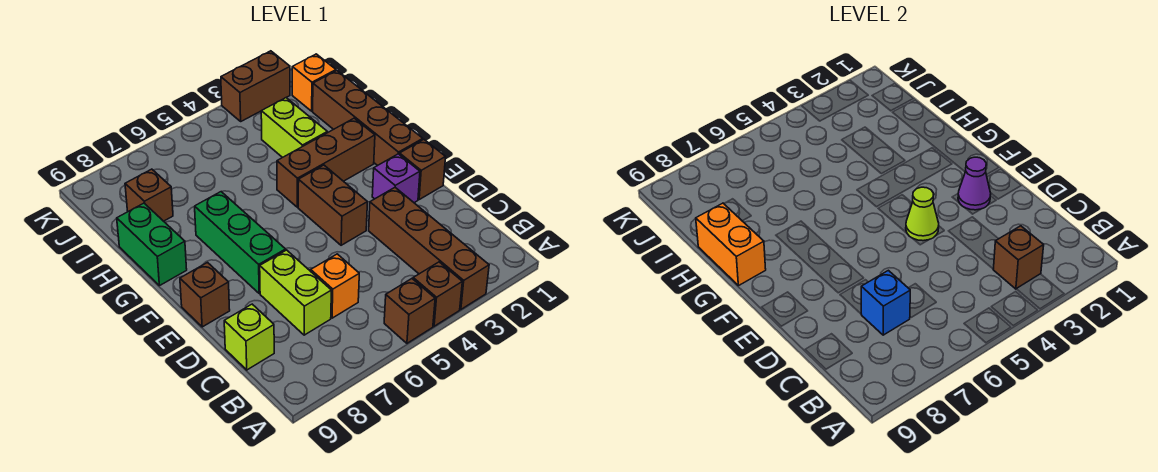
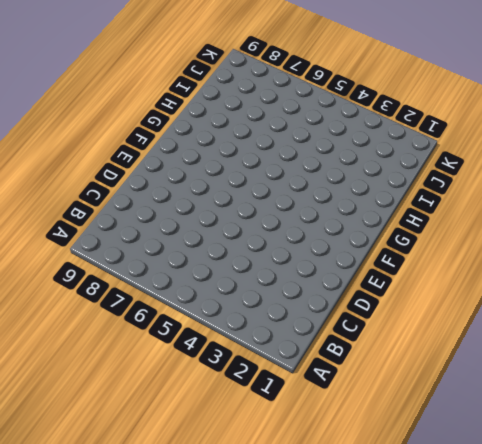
none -> brown brick A3:D3 level 1
none -> brown brick A4 level 1
none -> brown brick A5 level 1

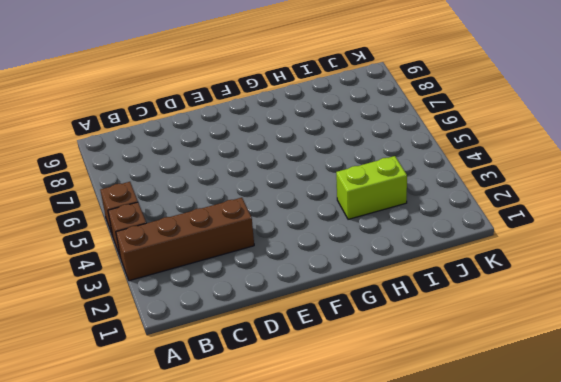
none -> orange brick C6 level 1
none -> lime brick C7:D7 level 1
none -> lime brick C9 level 1

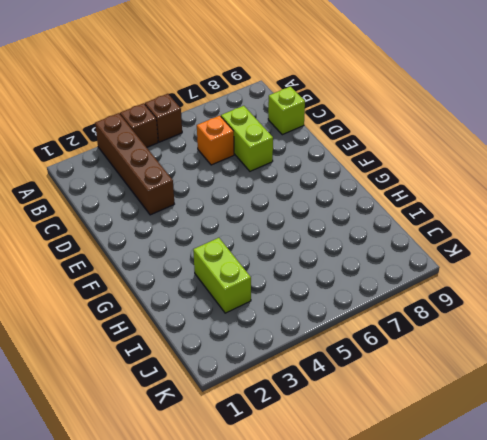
none -> brown brick E1 level 1
none -> purple brick E2 level 1
none -> brown brick E4:F4 level 1

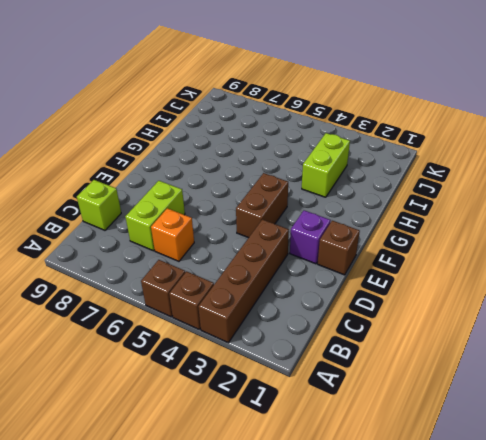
none -> green brick E7:G7 level 1
none -> brown brick E9 level 1
none -> brown brick F1:I1 level 1

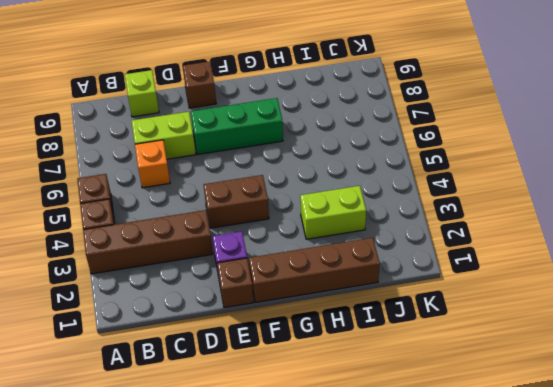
none -> brown brick G2:G4 level 1
none -> green brick G9:H9 level 1
none -> brown brick I8 level 1

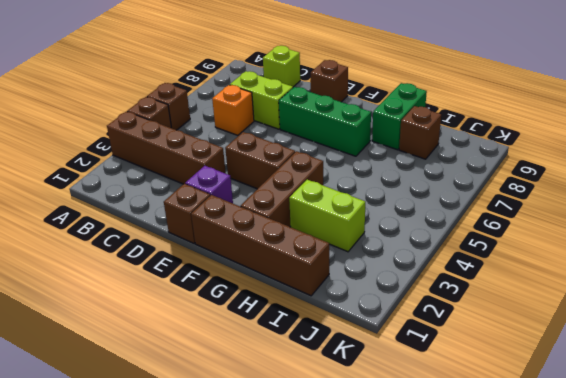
green brick H8:H9 level 1 -> green brick G9:H9 level 1
none -> orange brick J1 level 1
none -> brown brick K2:K3 level 1
none -> brown brick B3 level 2

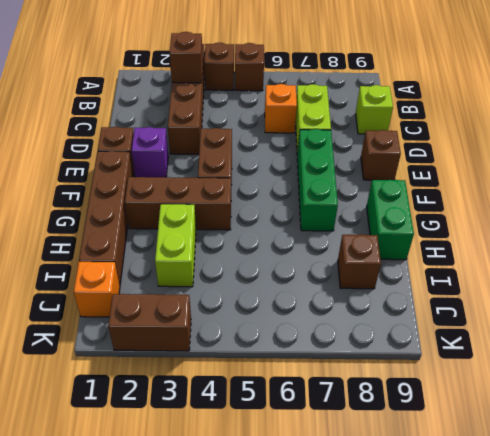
none -> blue brick C7 level 2
none -> purple cone E2 level 2
none -> lime cone E4 level 2

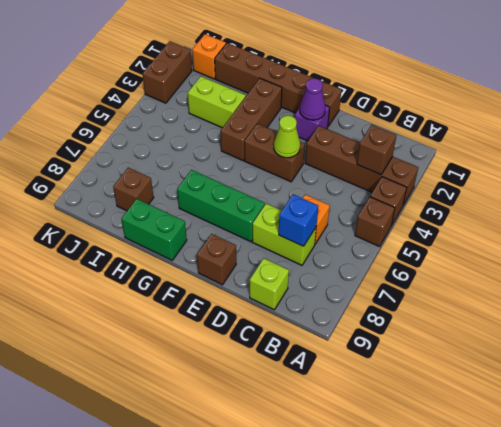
none -> orange brick G9:H9 level 2

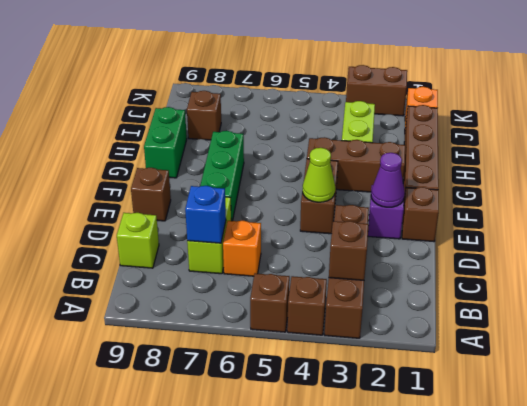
none -> orange brick G9:H9 level 2

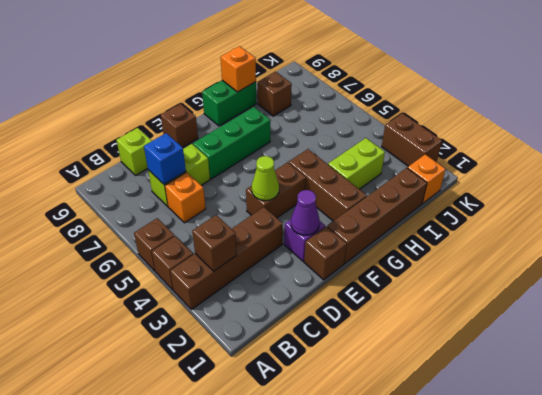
orange brick H9 level 2 -> orange brick G9:H9 level 2

